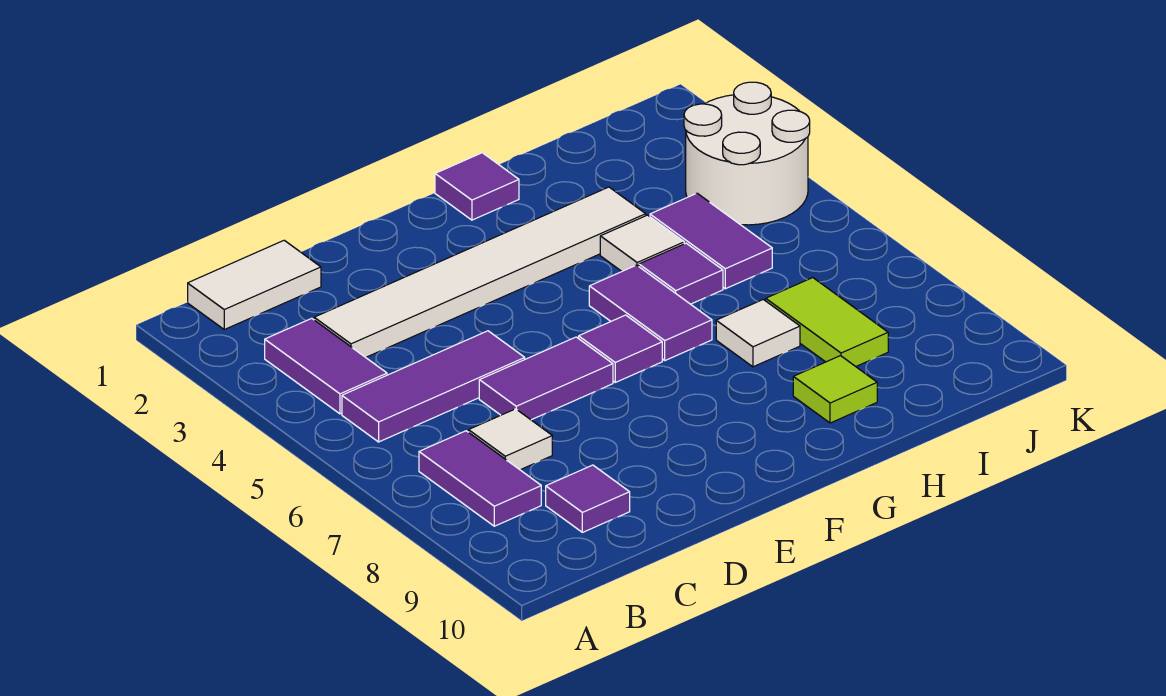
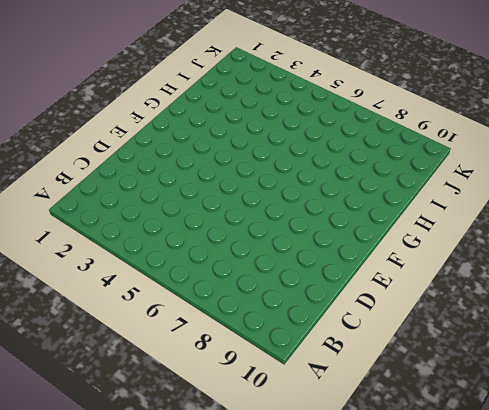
none -> white tile B1:C1 level 1
none -> purple tile B3:B4 level 1
none -> purple tile B5:D5 level 1

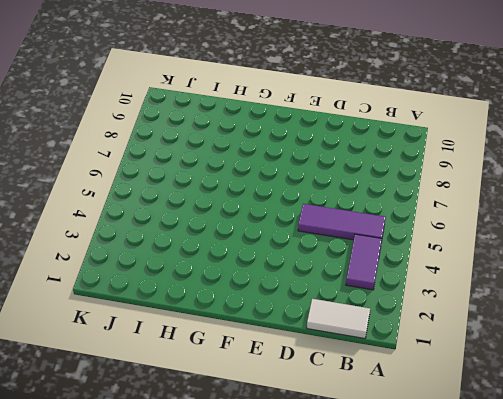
none -> purple tile B7:B8 level 1
none -> white tile C3:H3 level 1
none -> white tile C7 level 1

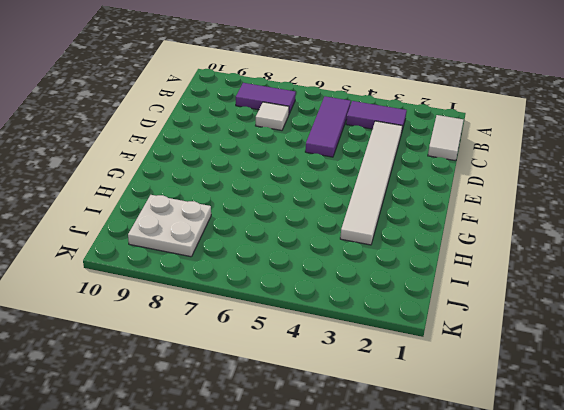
white plate I8:J9 level 1 -> lime tile I7:I8 level 1
none -> purple tile C9 level 1
none -> purple tile D6:E6 level 1
none -> purple tile F6 level 1

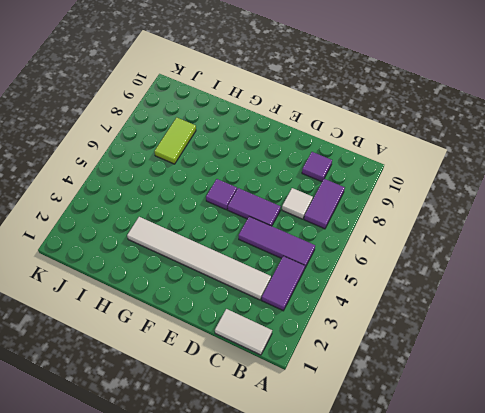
none -> purple tile G1 level 1
none -> purple tile G5:G6 level 1
none -> white tile H4 level 1

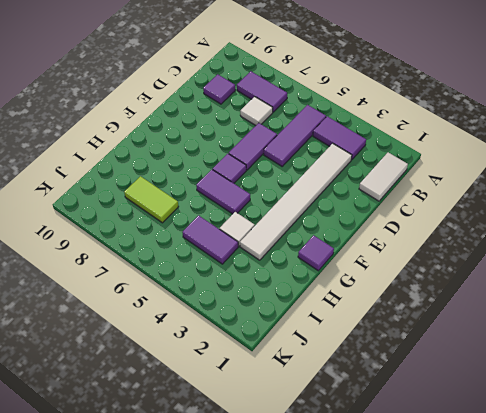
none -> purple tile H5 level 1
none -> white tile H7 level 1
none -> lime tile H9 level 1

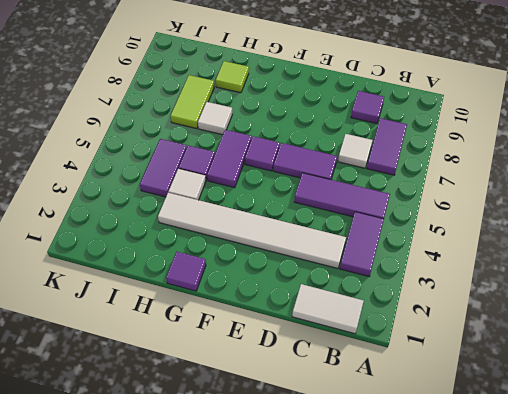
none -> white round brick J3:K4 level 1

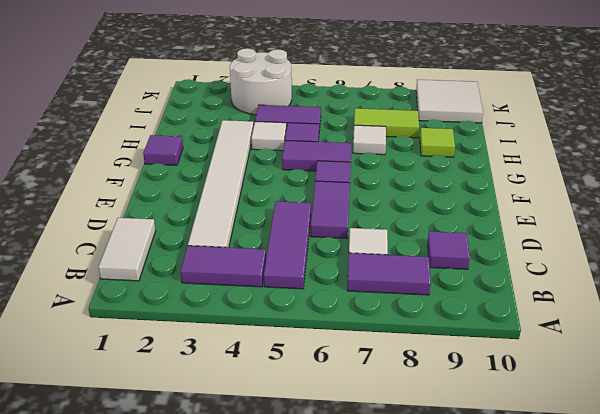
white tile J9:K10 level 1 -> none

